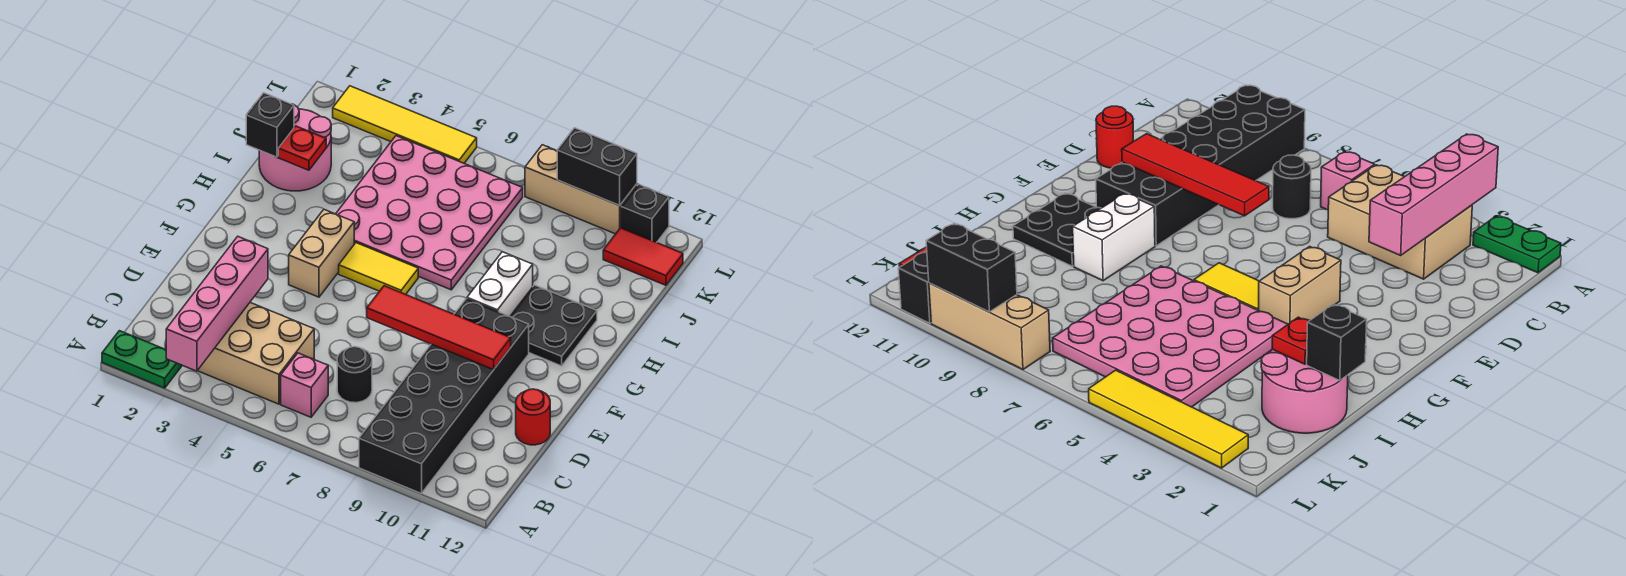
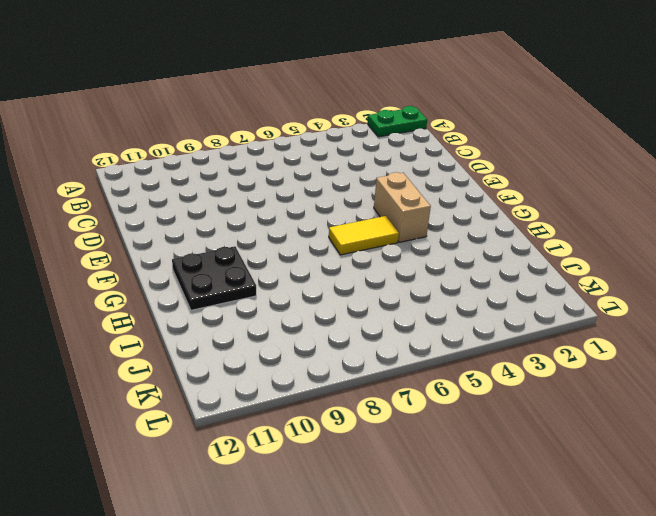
none -> black brick A9:F10 level 1
none -> tan brick B3:C5 level 1
none -> pink brick B6 level 1

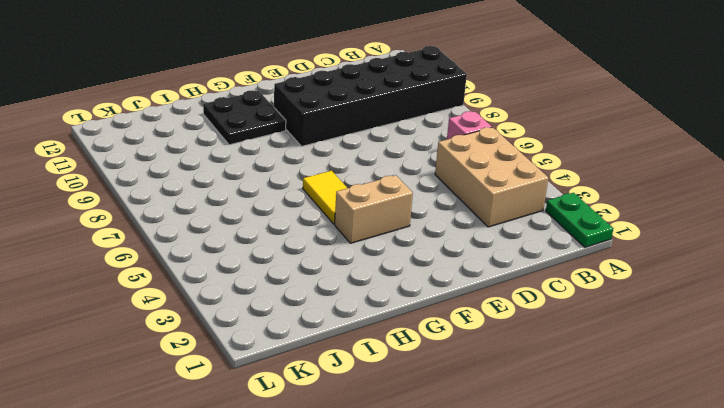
none -> black round brick C7 level 1
none -> red round brick D12 level 1
none -> white brick G9:H9 level 1

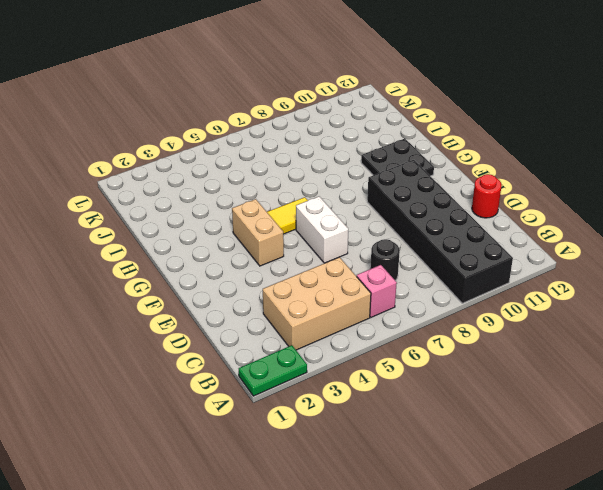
white brick E6:F6 level 1 -> white brick G9:H9 level 1
none -> pink plate H4:K7 level 1
none -> pink round brick I1:J2 level 1
none -> red tile K11:K12 level 1

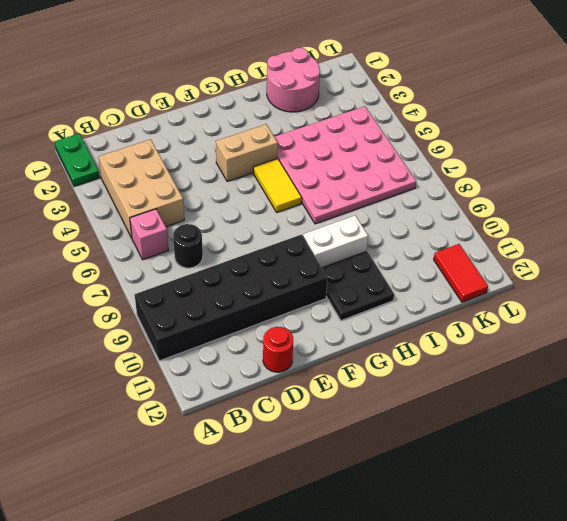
none -> yellow tile L2:L5 level 1
none -> tan brick L8:L10 level 1
none -> black brick L11 level 1

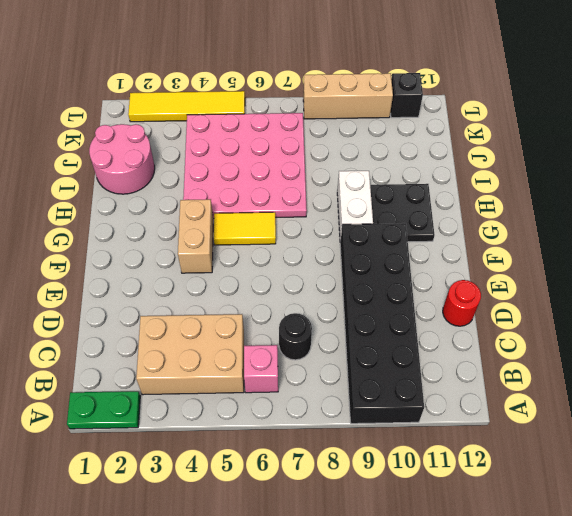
none -> red tile K11:K12 level 1
none -> pink brick A3:D3 level 2
none -> red tile E7:E10 level 2

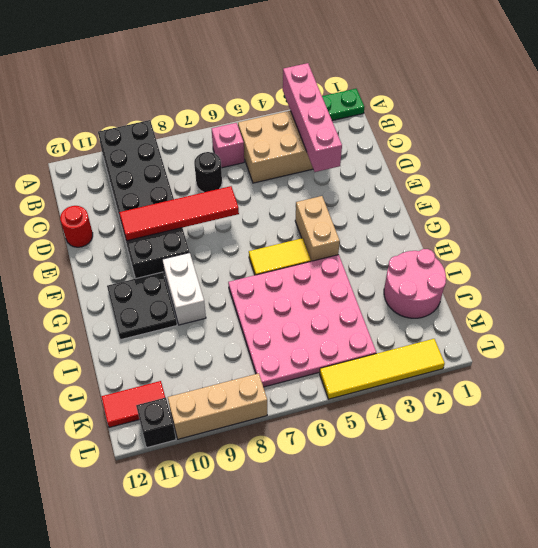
none -> black brick I1 level 2
none -> red plate I2 level 2
none -> black brick L9:L10 level 2

